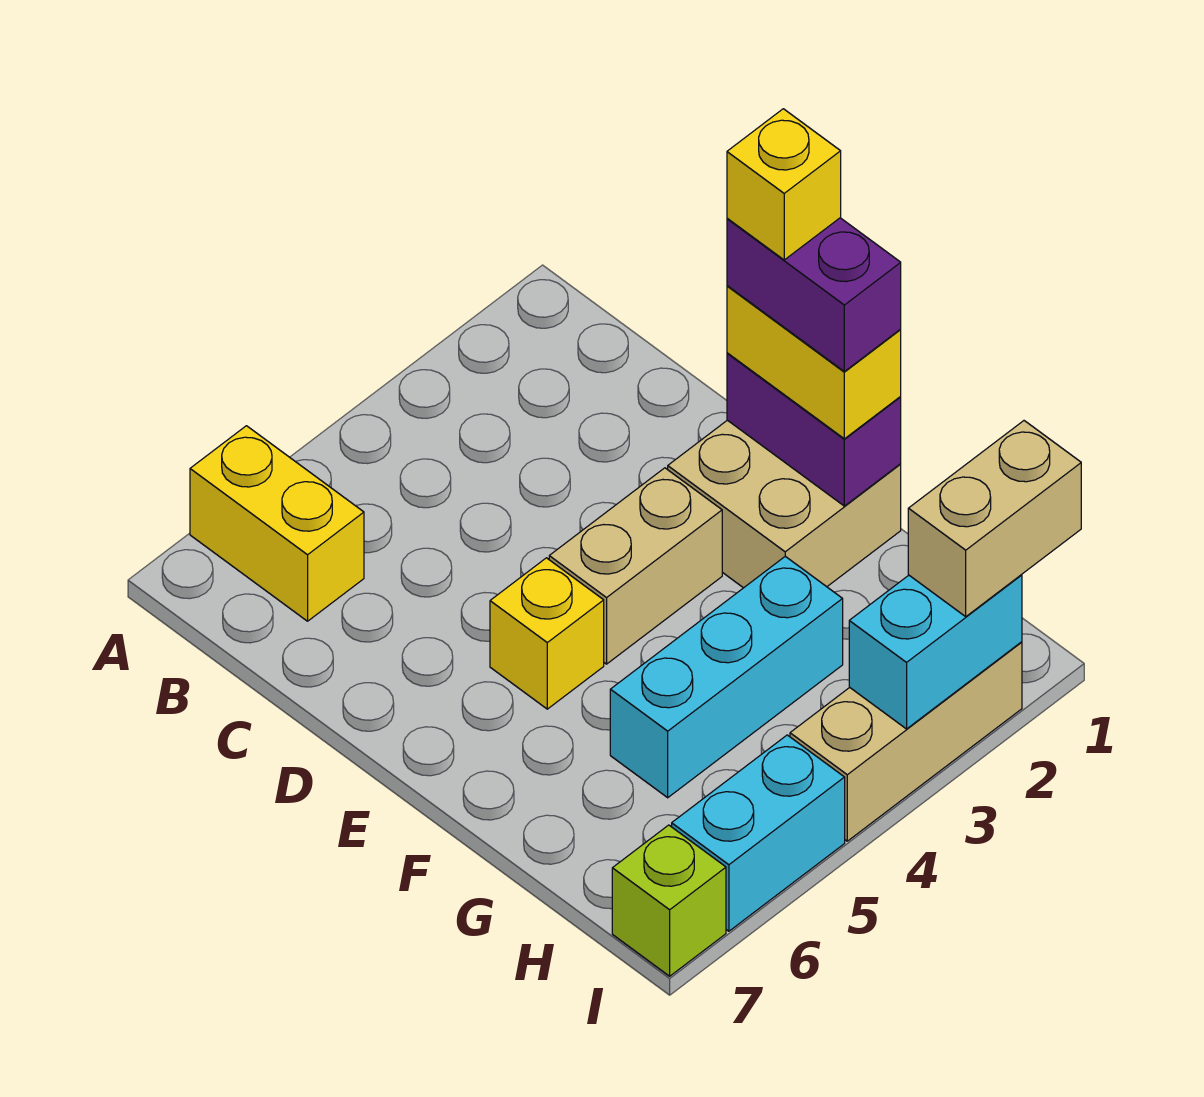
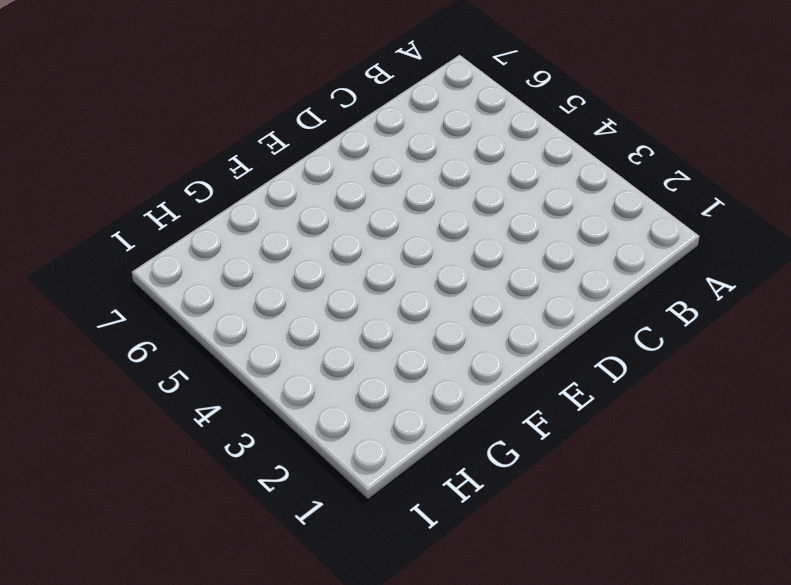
none -> yellow brick A6:B6 level 1
none -> tan brick E1:F2 level 1
none -> tan brick E3:E4 level 1

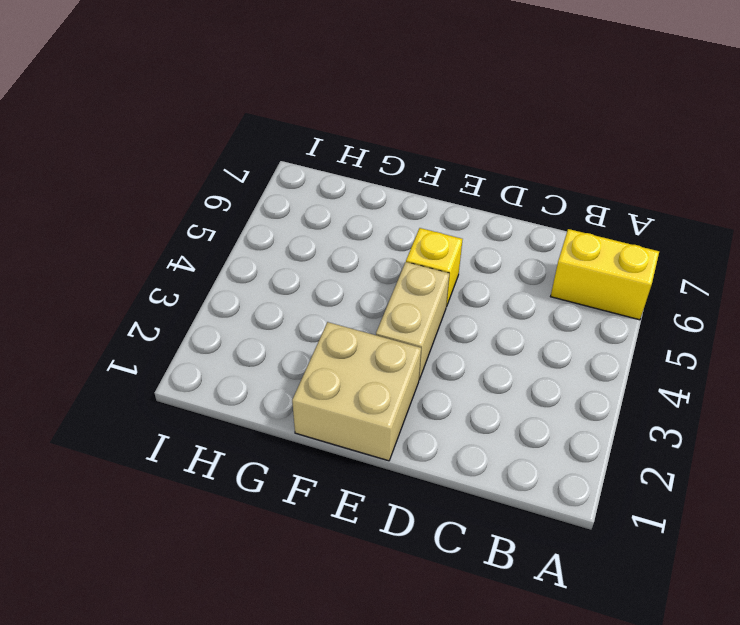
none -> cyan brick G3:G5 level 1
none -> tan brick I2:I4 level 1
none -> cyan brick I5:I6 level 1

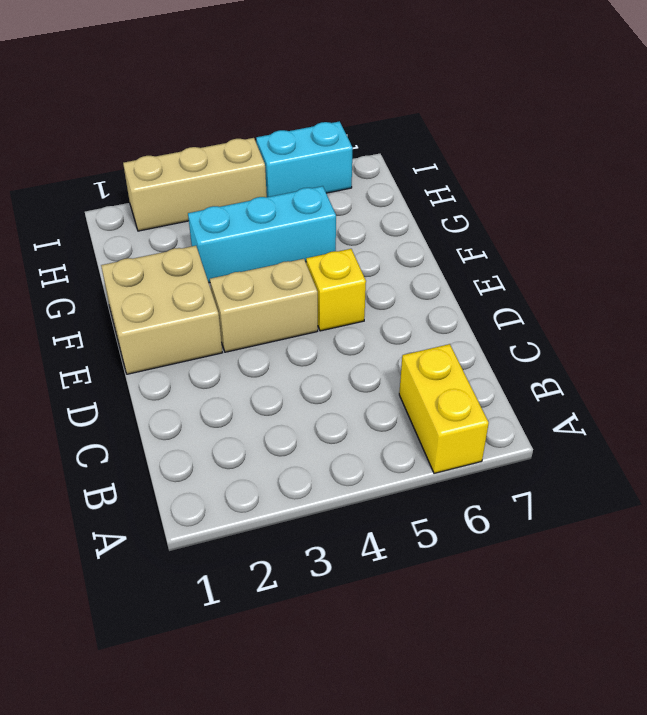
none -> lime brick I7 level 1
none -> purple brick E1:F1 level 2
none -> cyan brick I2:I3 level 2

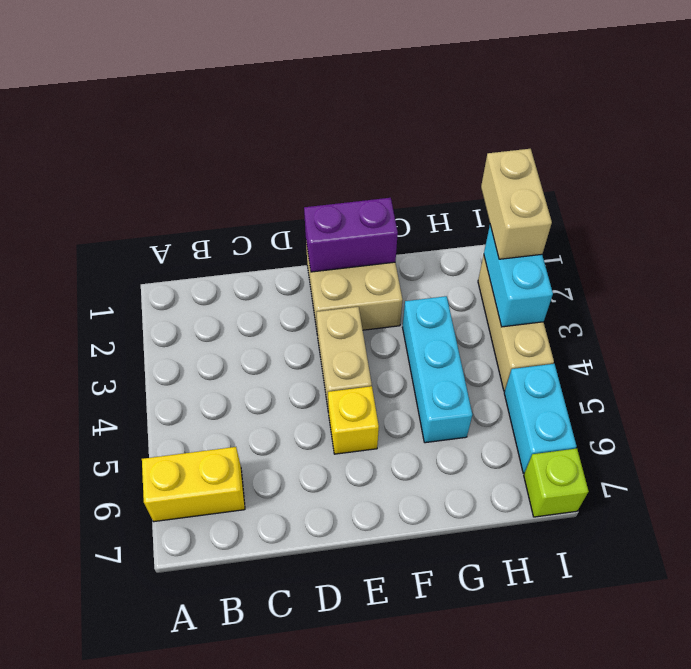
none -> yellow brick E1:F1 level 3
none -> purple brick E1:F1 level 4
none -> yellow brick E1 level 5

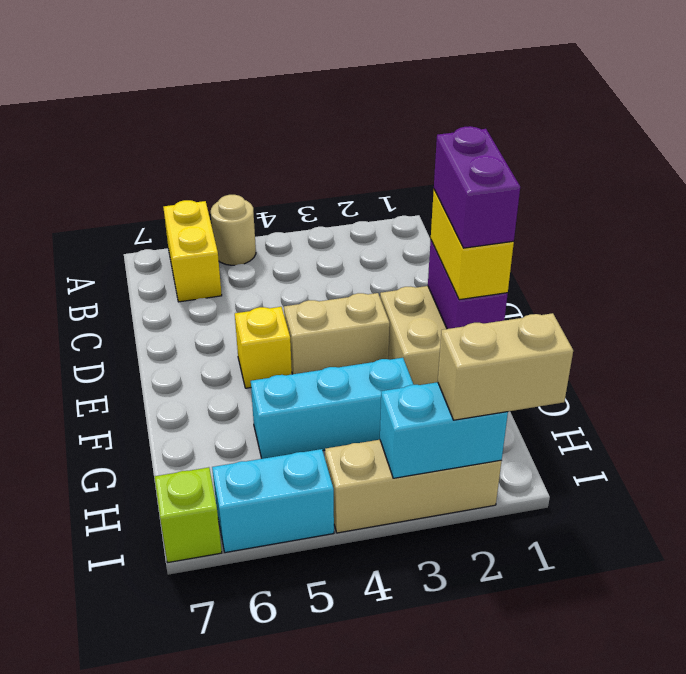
tan round brick A5 level 1 -> none
none -> yellow brick E1 level 5

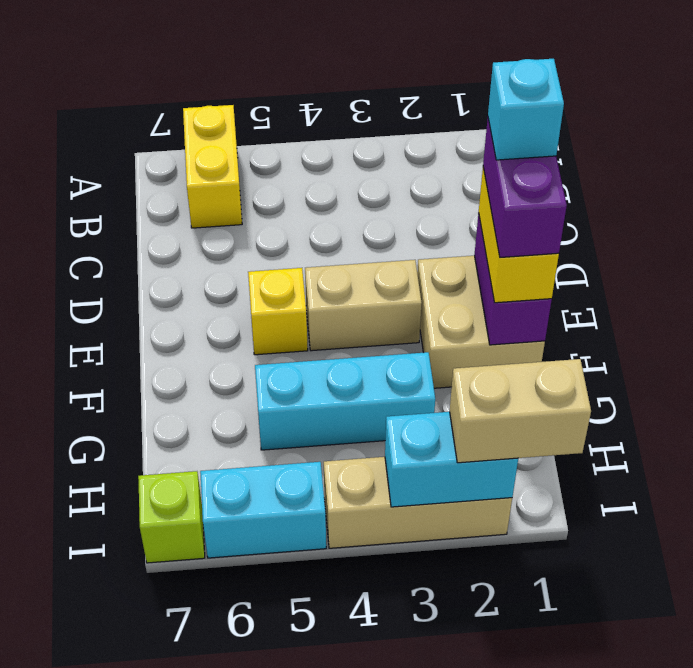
cyan brick E1 level 5 -> yellow brick E1 level 5

